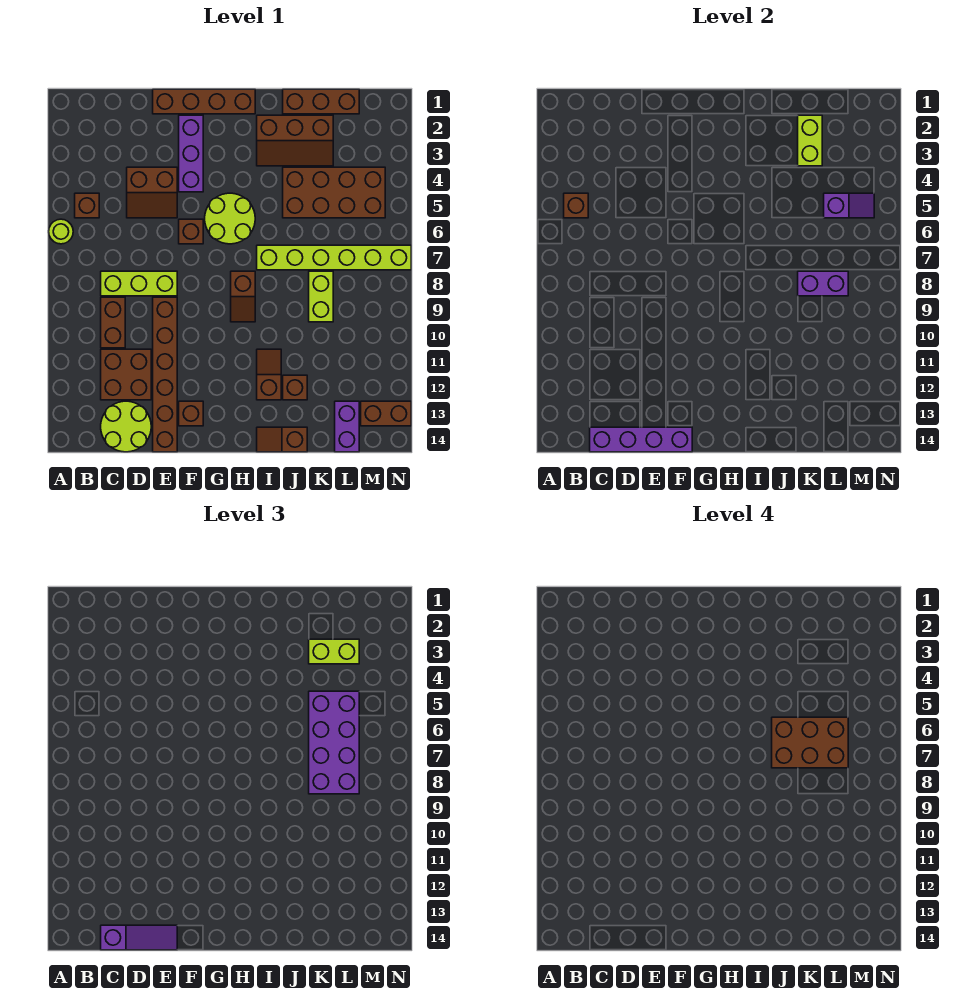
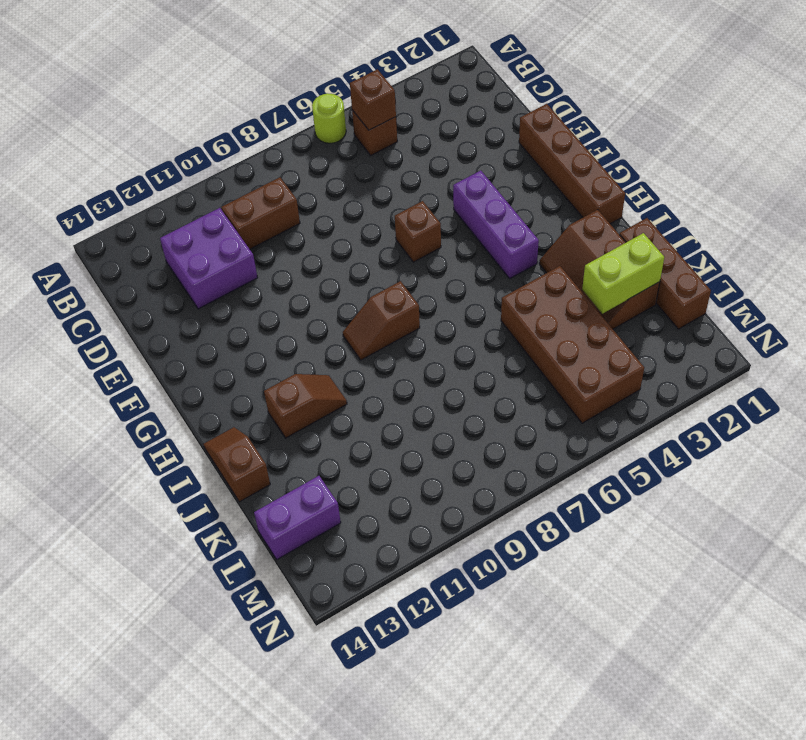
purple brick C11:D12 level 1 -> brown brick C11:D12 level 1
purple brick F4:H4 level 1 -> purple brick F2:F4 level 1
none -> lime brick C8:E8 level 1
none -> lime round brick C13:D14 level 1
none -> brown slope D4:E5 level 1 top 4
none -> brown brick E9:E14 level 1

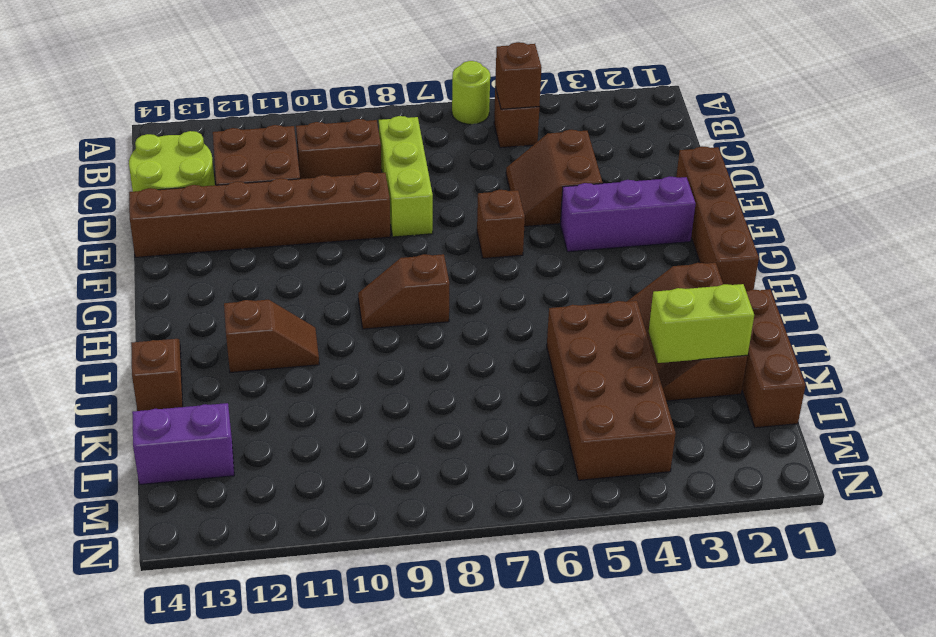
none -> brown brick F13 level 1
none -> lime round brick G5:H6 level 1
none -> lime brick I7:N7 level 1
none -> brown brick J12 level 1

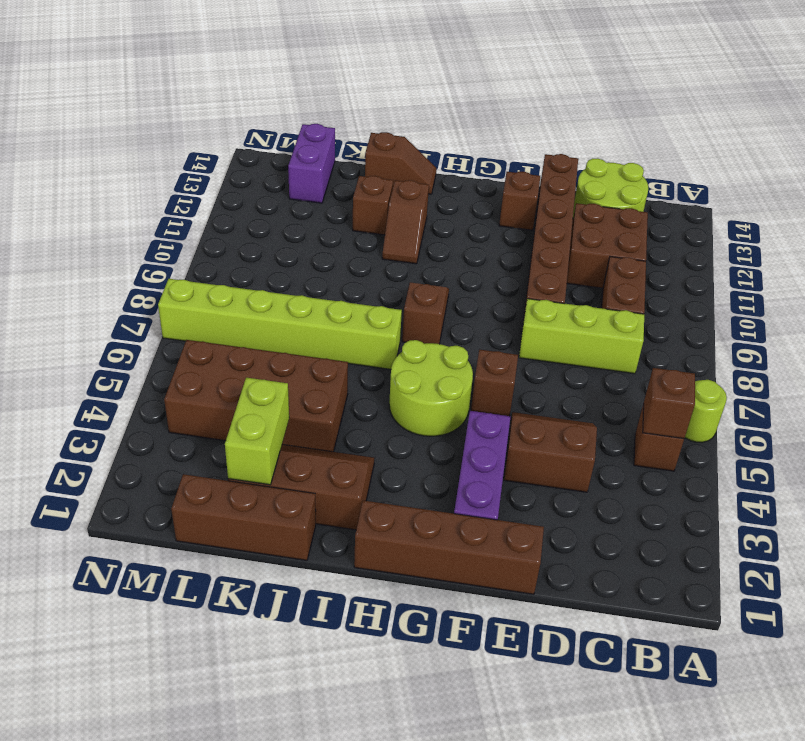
none -> lime brick K8:K9 level 1
none -> brown brick M13:N13 level 1
none -> purple brick C14:F14 level 2
none -> purple brick K8:L8 level 2

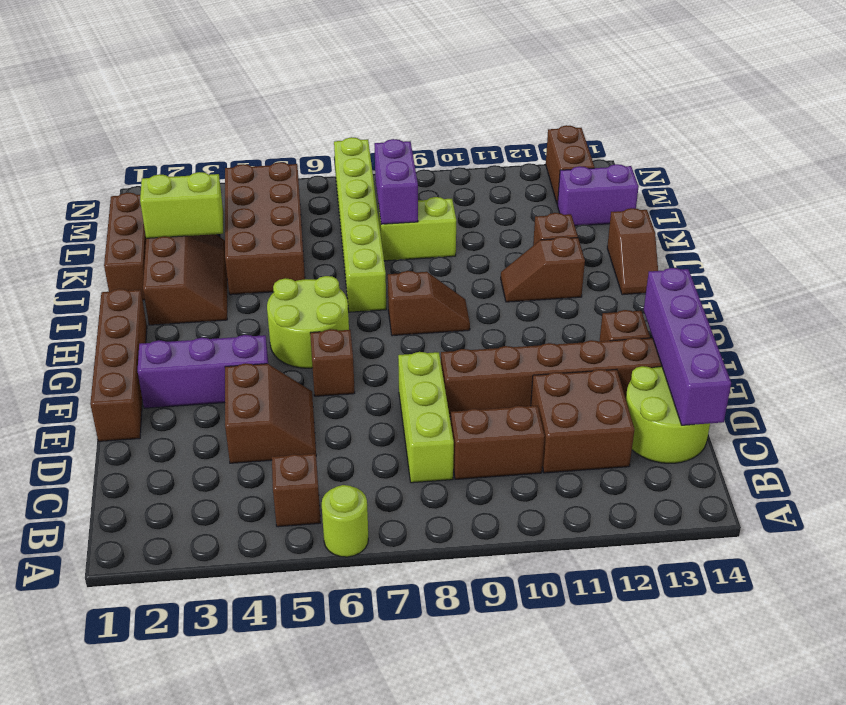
none -> brown brick B5 level 2
none -> purple slope L5:M5 level 2 top L
none -> purple slope C14:E14 level 3 top C
none -> lime brick K3:L3 level 3

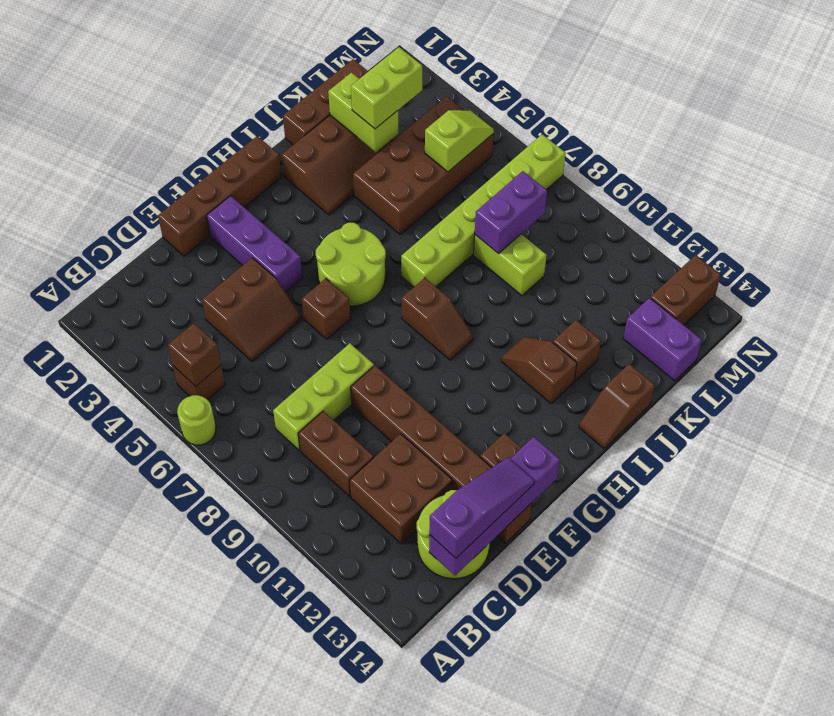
lime slope L5:M5 level 2 top L -> purple slope L5:M5 level 2 top L
none -> purple brick K5:L8 level 3
none -> brown brick J6:L7 level 4

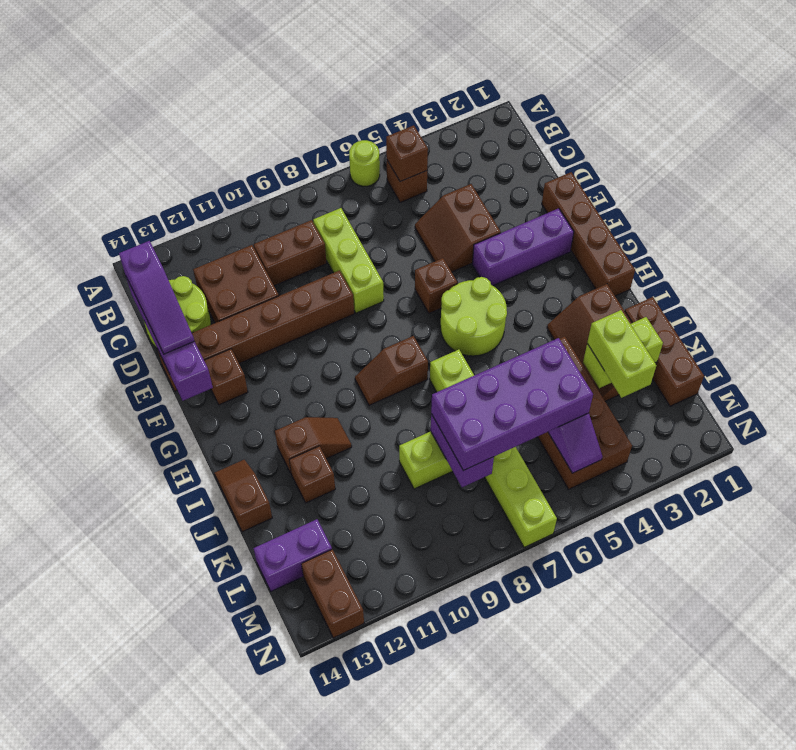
none -> brown brick J6:L7 level 4

